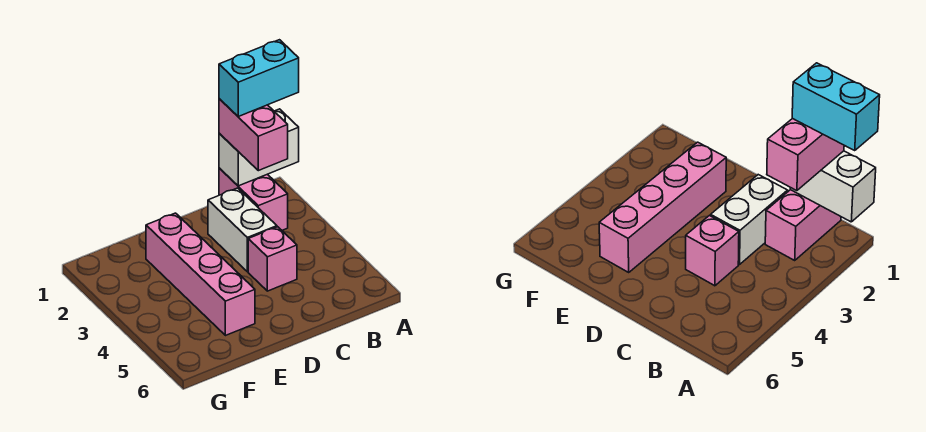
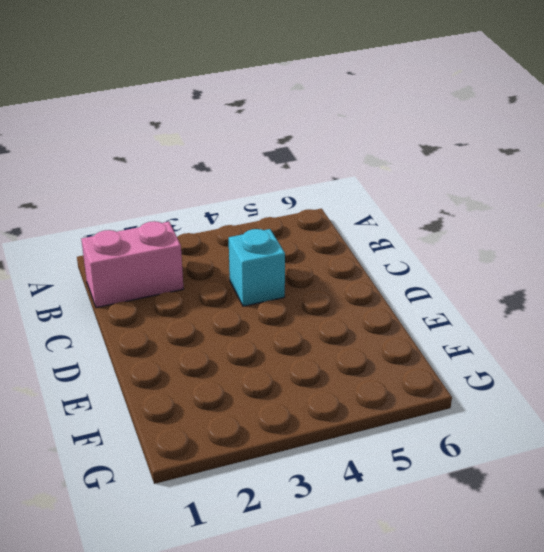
cyan brick C4 level 1 -> pink brick C4 level 1
none -> white brick C2:C3 level 1
none -> pink brick E2:E5 level 1

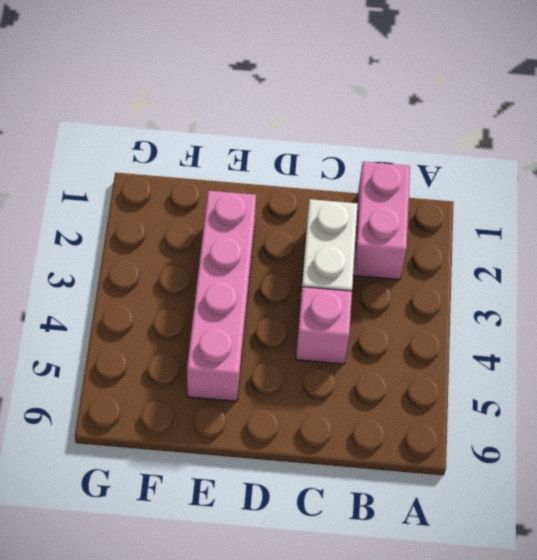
none -> white brick A1:B1 level 2
none -> pink brick B1:B2 level 3

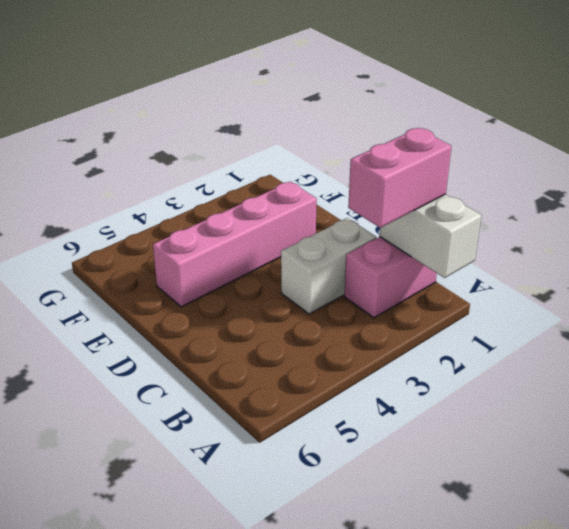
none -> pink brick C4 level 1
none -> cyan brick A1:B1 level 4

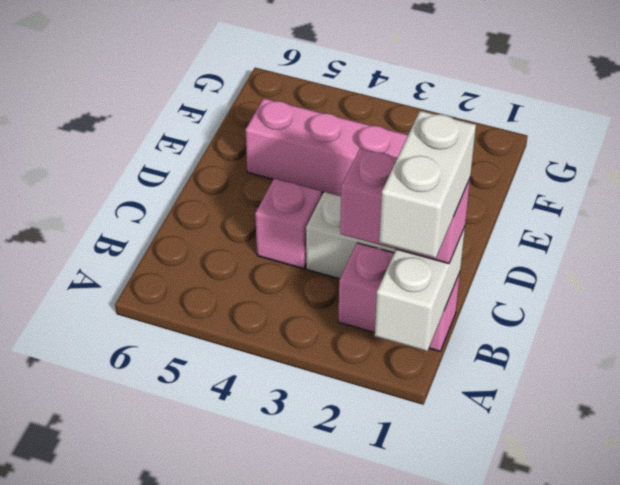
white brick A1:B1 level 4 -> cyan brick A1:B1 level 4

